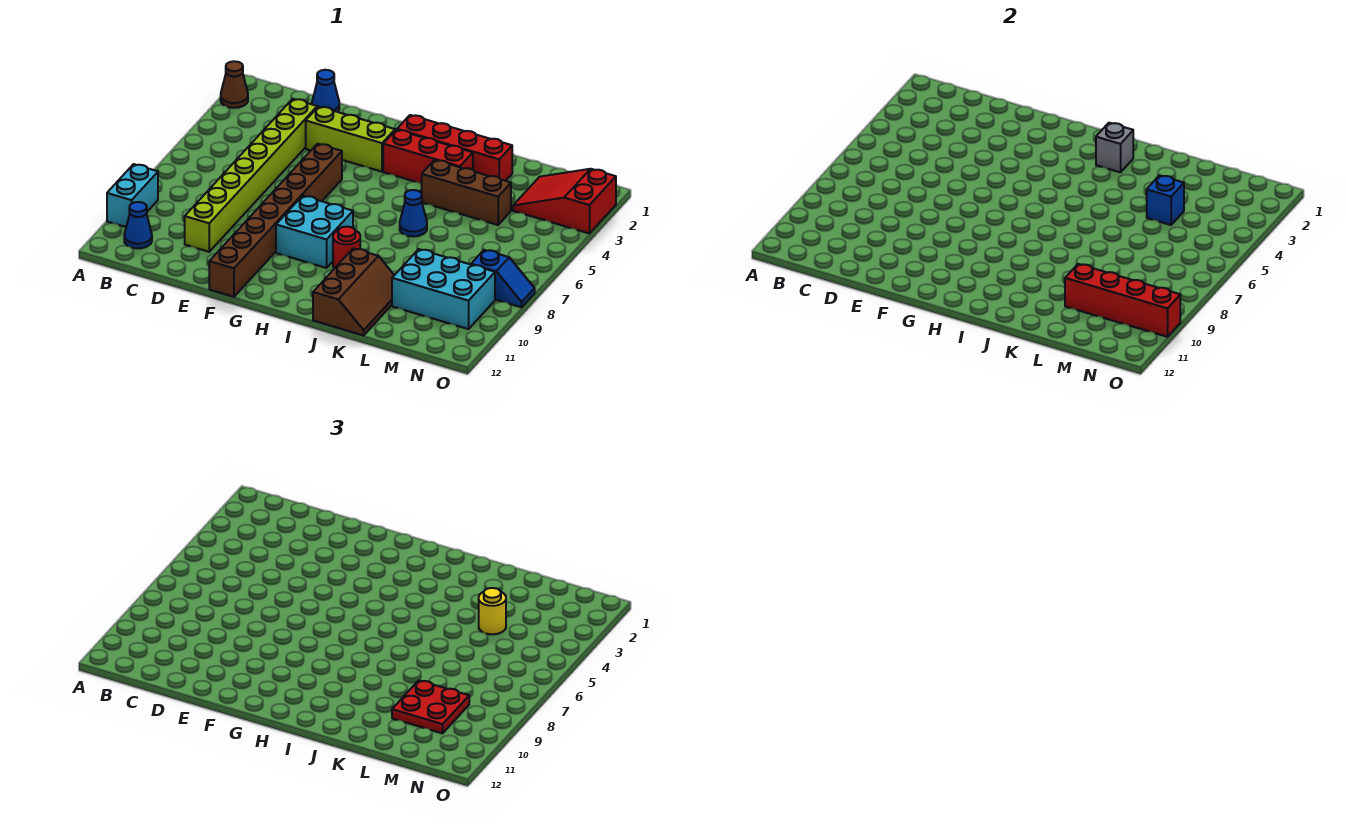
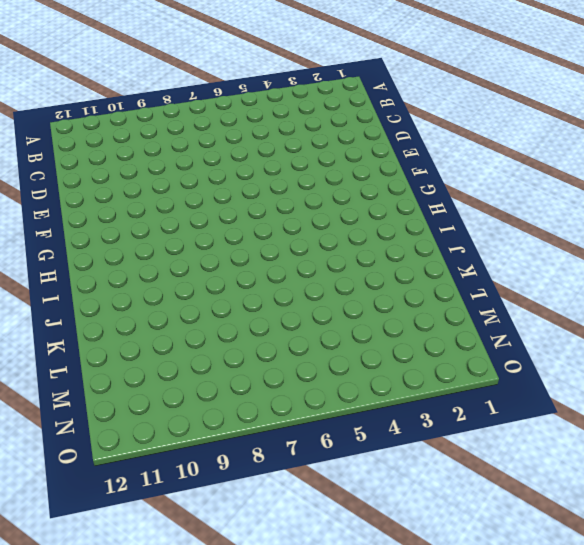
none -> brown cone A2 level 1
none -> cyan brick A9:A10 level 1
none -> blue cone B11 level 1

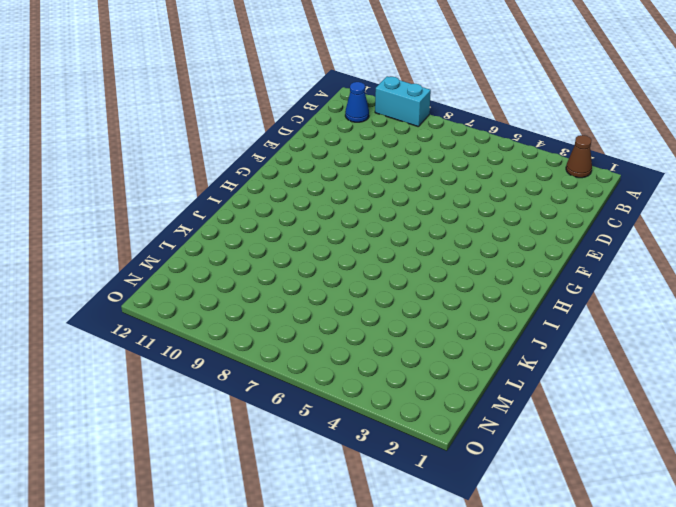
none -> blue cone D1 level 1
none -> lime brick D3:D10 level 1
none -> lime brick E3:G3 level 1

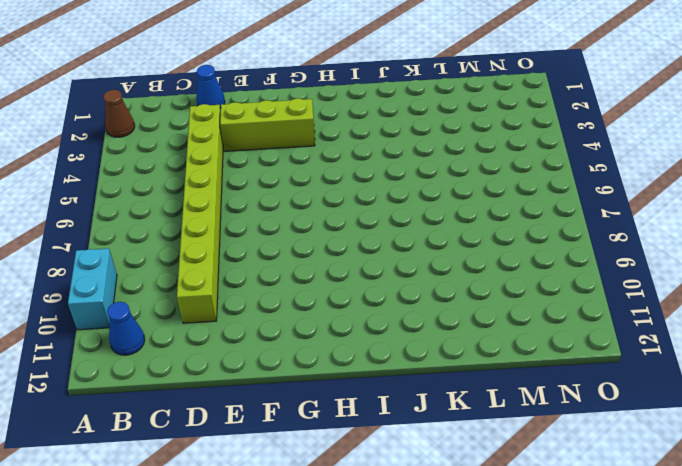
none -> brown brick F5:F12 level 1
none -> cyan brick G8:H9 level 1
none -> red brick H2:K2 level 1

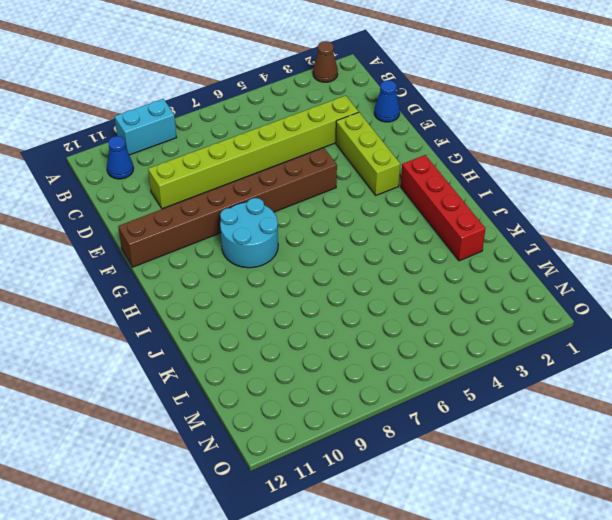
cyan round brick G8:H9 level 1 -> cyan brick G8:H9 level 1
none -> red brick H3:J3 level 1
none -> red round brick I9 level 1
none -> brown brick J4:L4 level 1

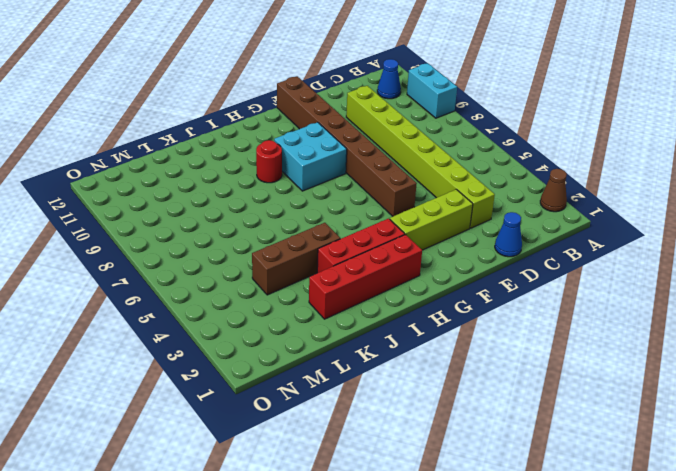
none -> blue cone J6 level 1
none -> brown slope J10:K12 level 1 top J
none -> cyan brick L9:N10 level 1

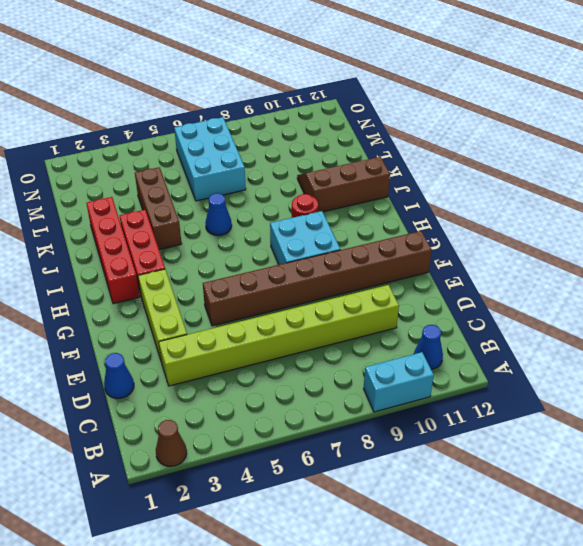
cyan brick L6:N7 level 1 -> cyan brick L9:N10 level 1
none -> red slope M2:O3 level 1 top O
none -> blue slope N8:O8 level 1 top N
none -> grey brick I2 level 2

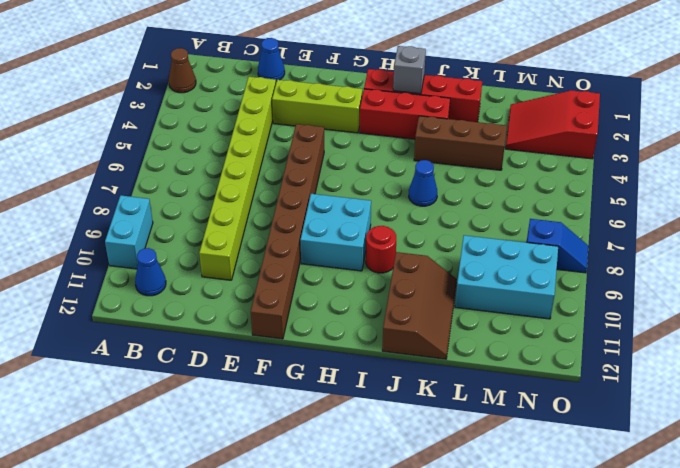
none -> blue brick L4 level 2
none -> red brick L10:O10 level 2
none -> yellow round brick L4 level 3

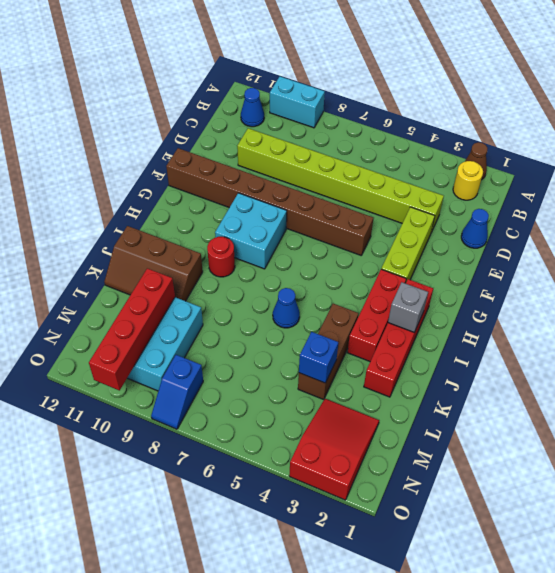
yellow round brick B2 level 1 -> yellow round brick L4 level 3
none -> red plate L9:M10 level 3

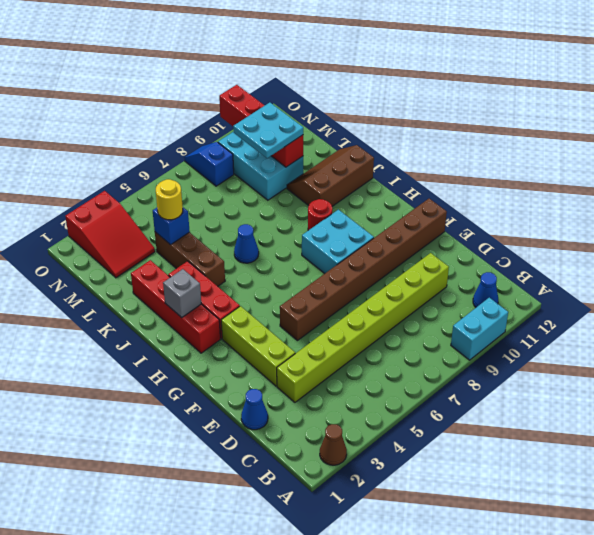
cyan plate L9:M10 level 3 -> red plate L9:M10 level 3

